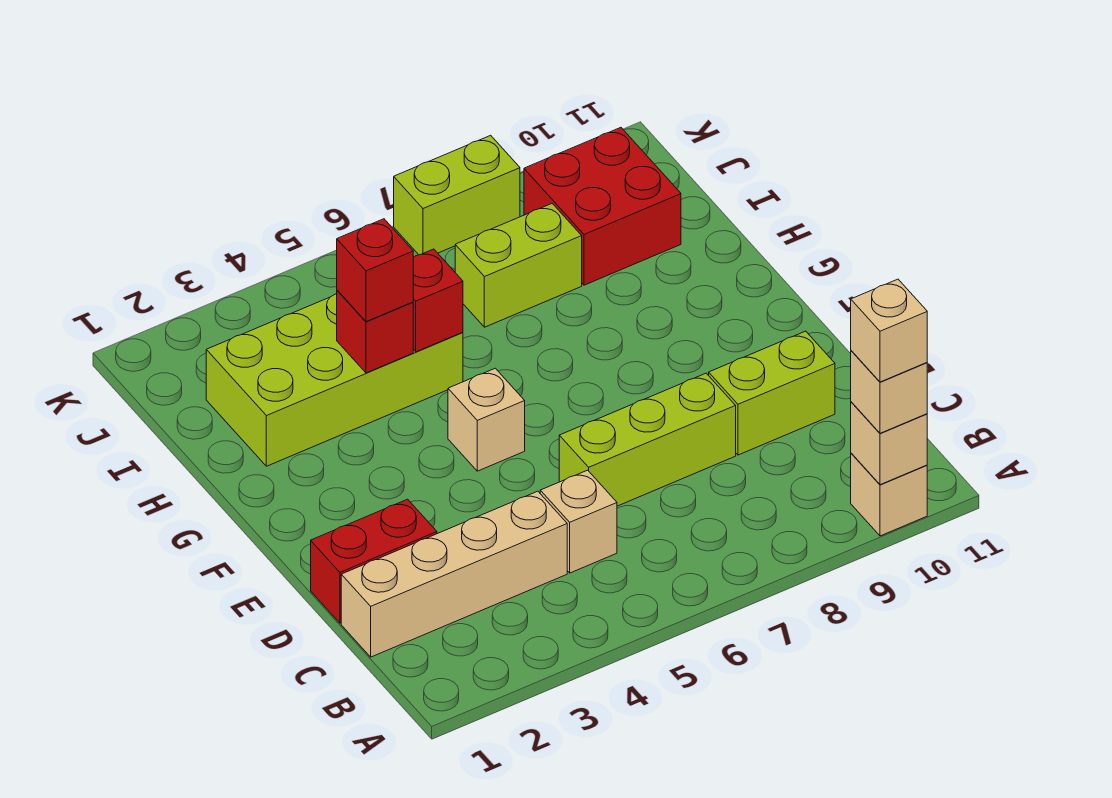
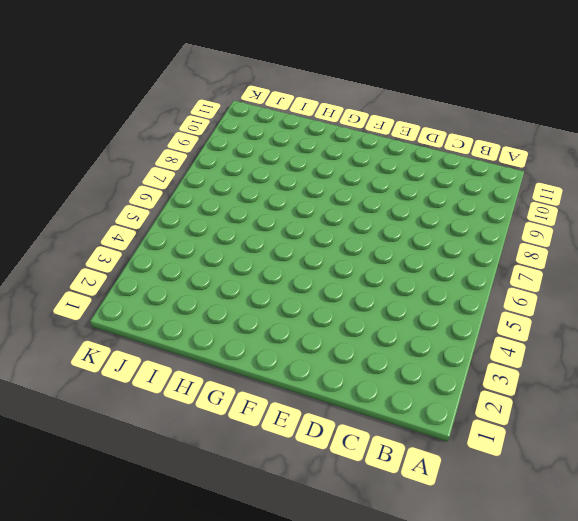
none -> tan brick A10 level 1
none -> tan brick C1:C4 level 1
none -> tan brick C5 level 1

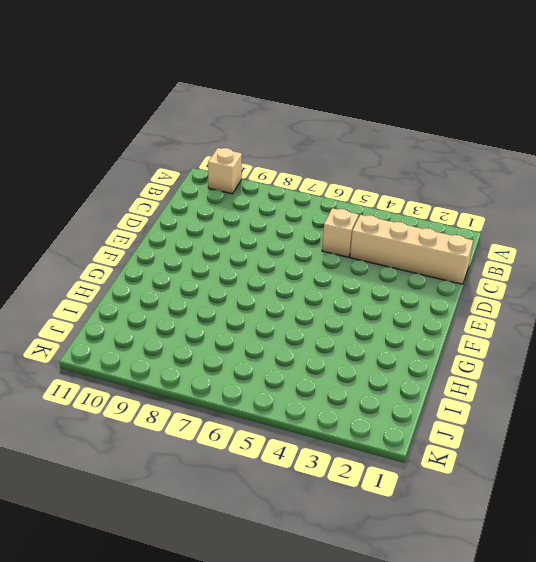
none -> red brick D1:D2 level 1
none -> lime brick D6:D8 level 1
none -> lime brick D9:D10 level 1

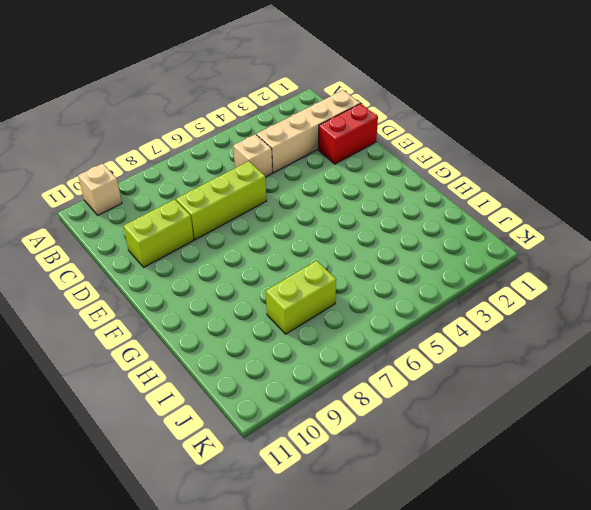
none -> tan brick F5 level 1
none -> lime brick H2:I5 level 1
none -> red brick I9:J10 level 1

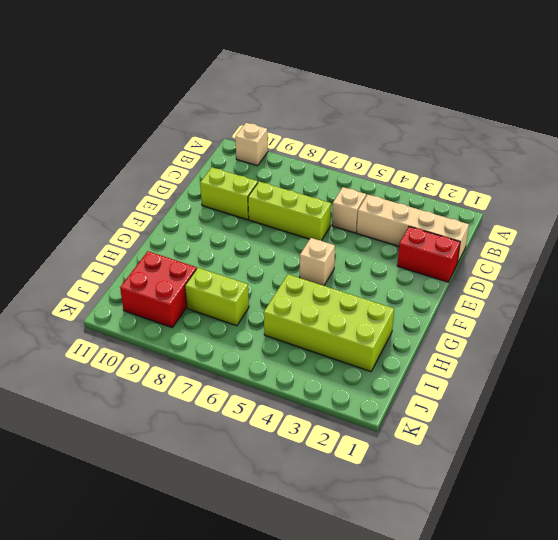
none -> lime brick K7:K8 level 1
none -> tan brick A10 level 2
none -> red brick H4 level 2

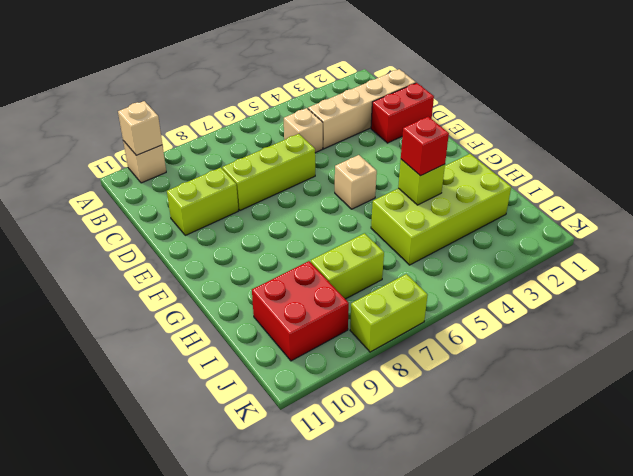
lime brick H4 level 2 -> red brick H4 level 2
none -> red brick H5 level 2
none -> tan brick A10 level 3
none -> tan brick A10 level 4

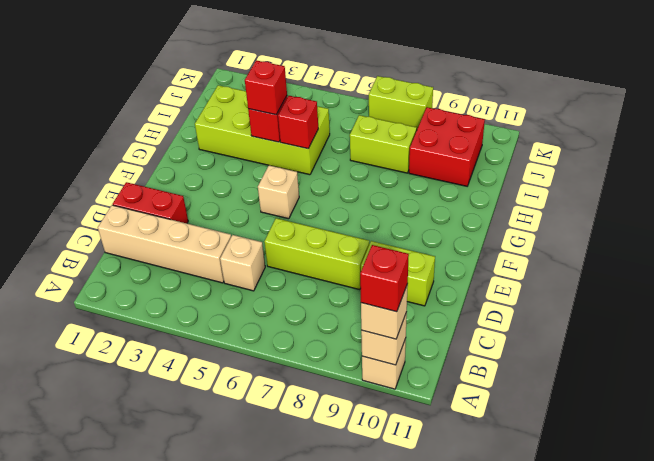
red brick A10 level 4 -> tan brick A10 level 4

